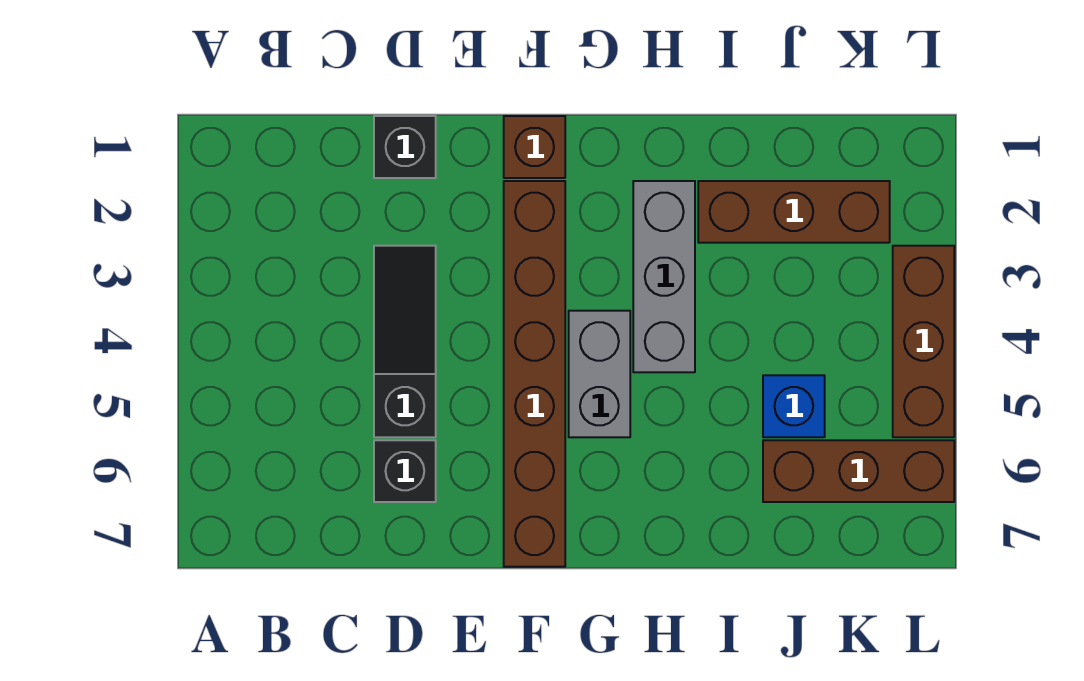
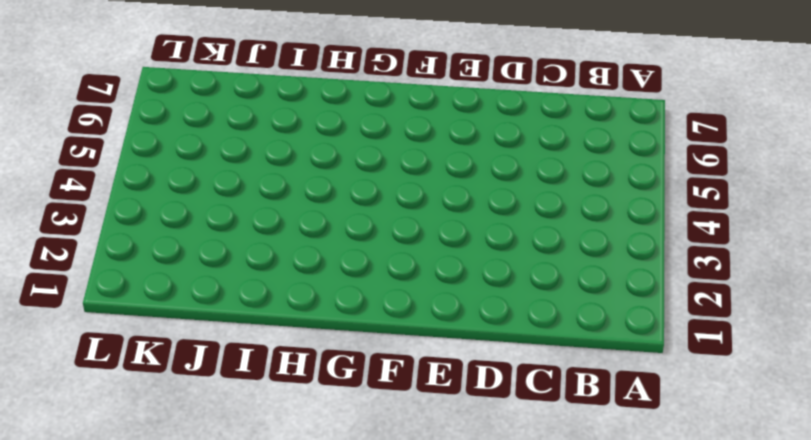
none -> black brick D1 level 1
none -> black slope D3:D5 level 1 top 5

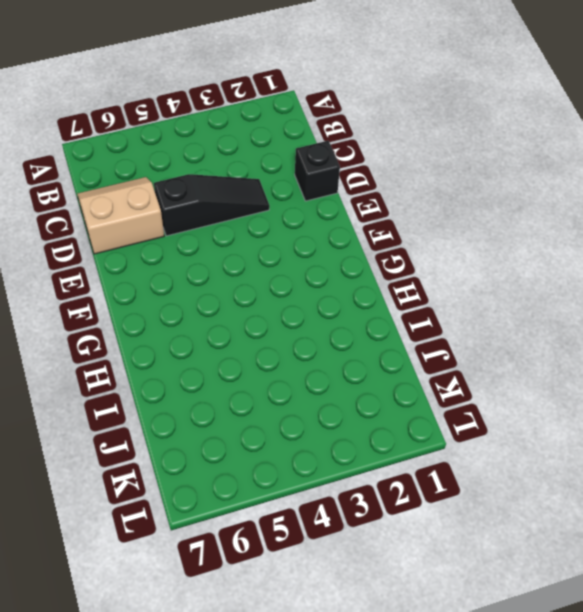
tan slope C6:D7 level 1 top D -> black brick D6 level 1
none -> brown brick F1 level 1
none -> brown brick F2:F7 level 1

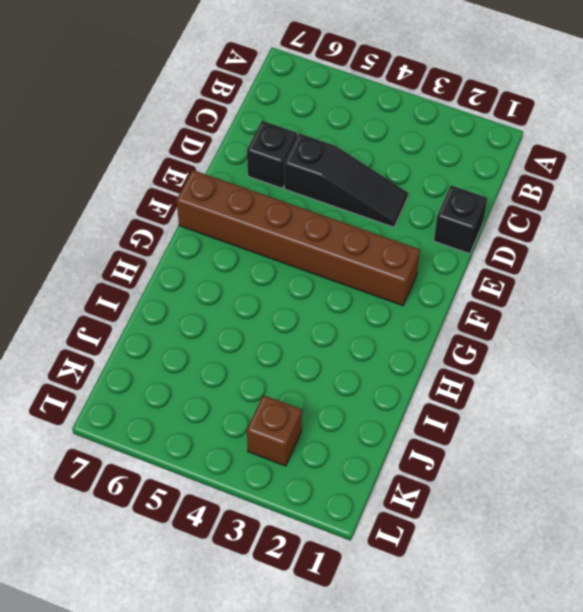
brown brick K3 level 1 -> brown brick F1 level 1
none -> grey brick G4:G5 level 1
none -> grey brick H2:H4 level 1

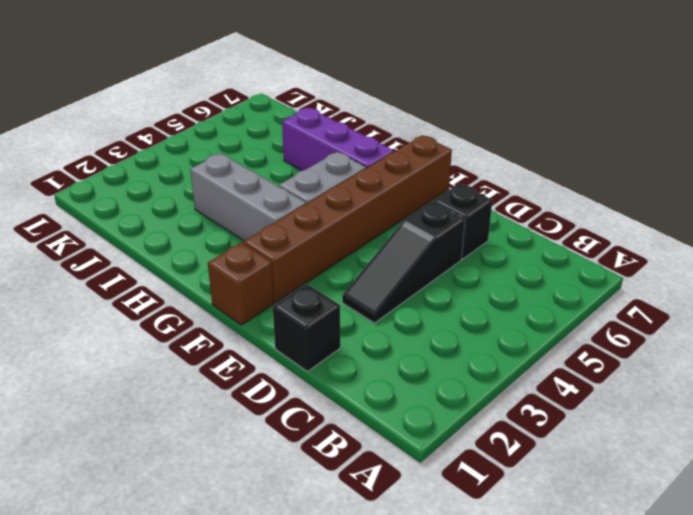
grey brick G3:I3 level 1 -> grey brick H2:H4 level 1
purple brick G6:I6 level 1 -> none
none -> brown brick I2:K2 level 1
none -> blue brick J5 level 1

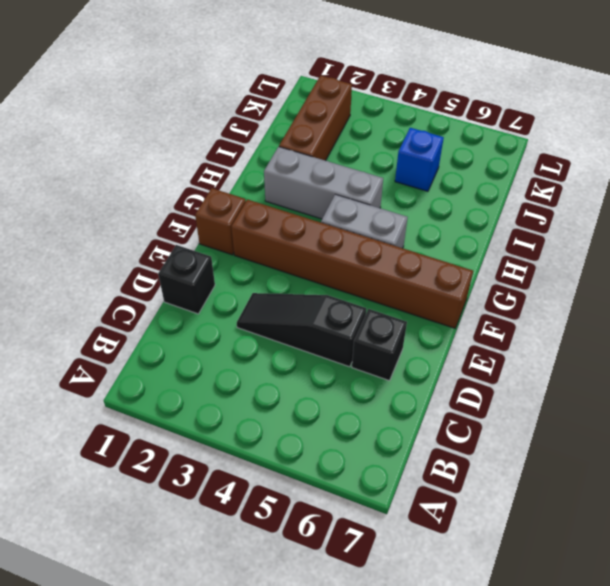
none -> brown brick J6:L6 level 1
none -> brown brick L3:L5 level 1

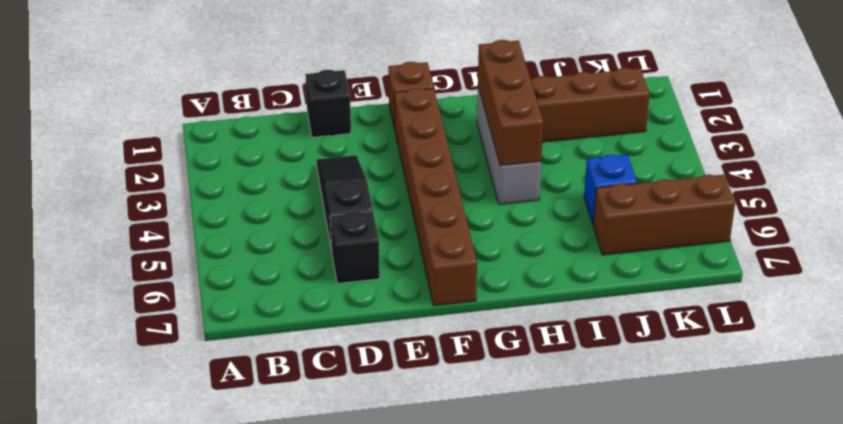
brown brick H2:H4 level 2 -> brown brick L3:L5 level 1
none -> grey brick G4:G5 level 1

